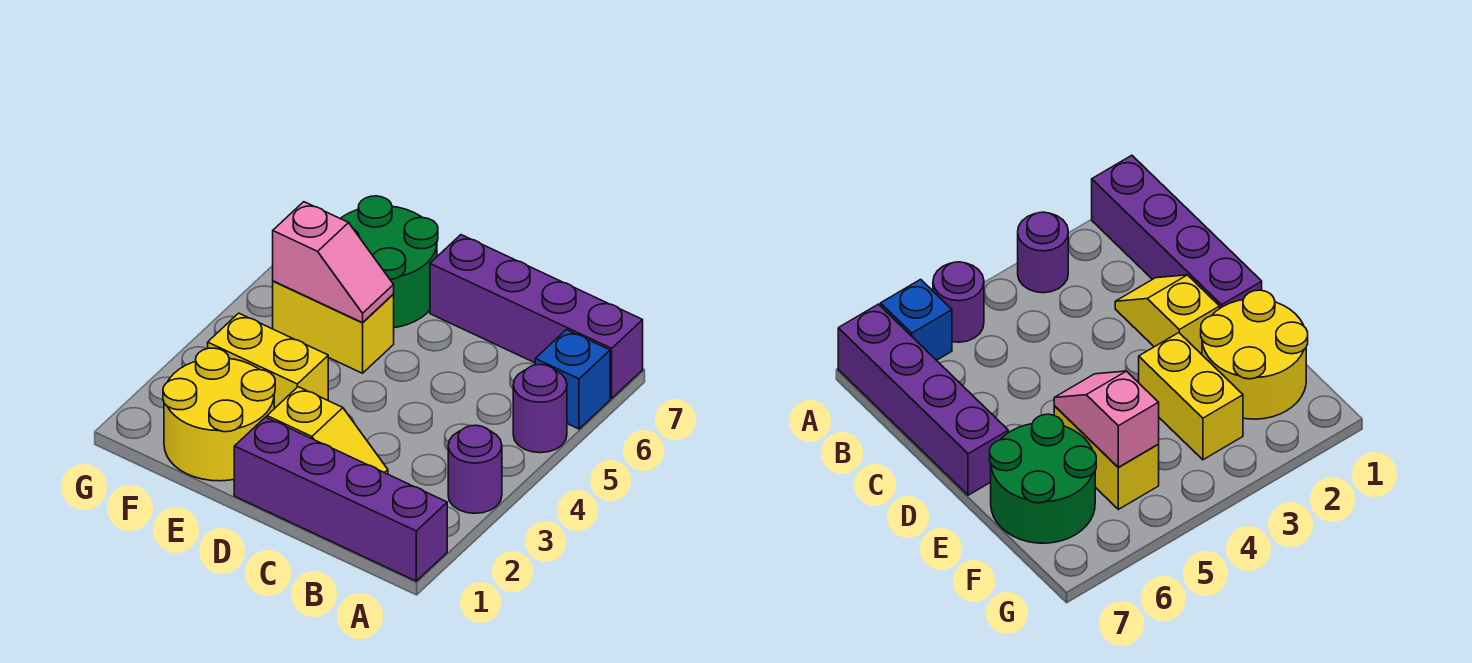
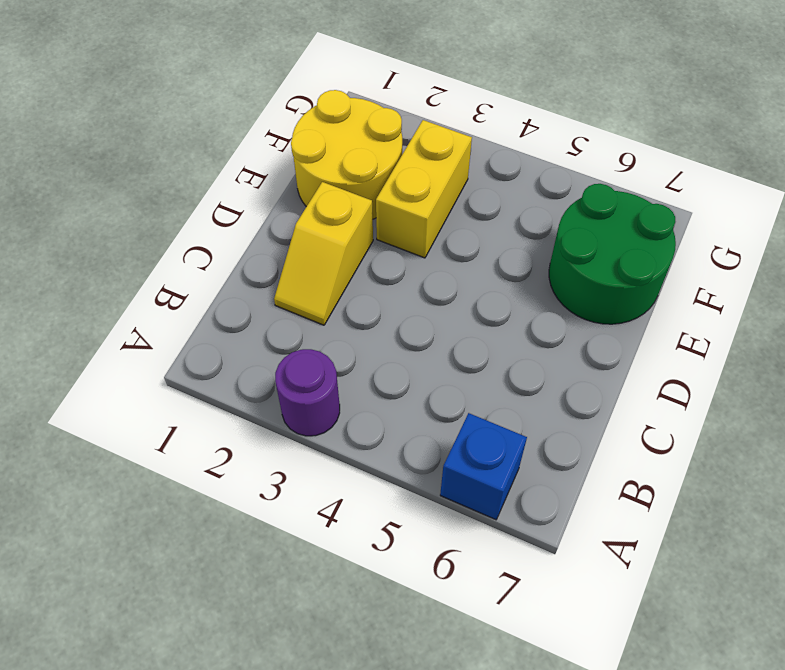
none -> purple brick A1:D1 level 1
none -> purple round brick A5 level 1

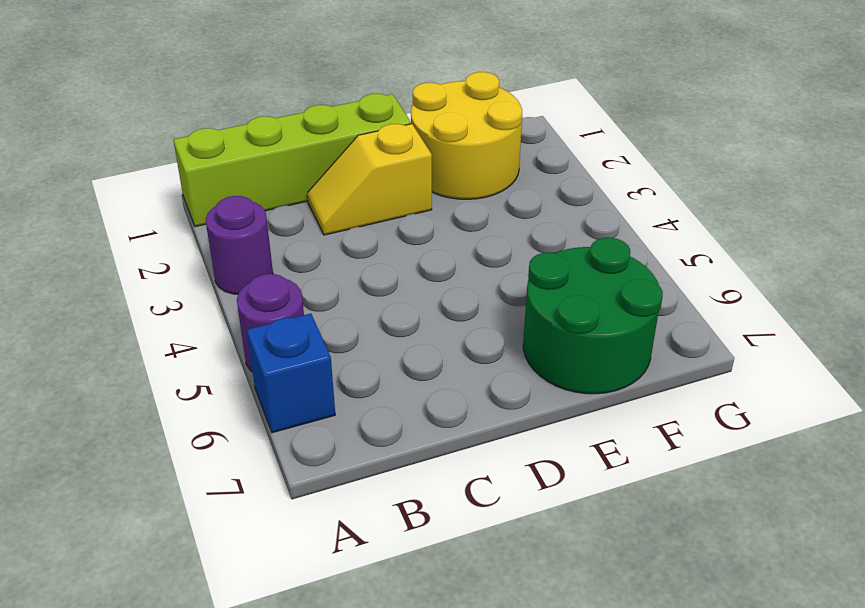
lime brick A1:D1 level 1 -> purple brick A1:D1 level 1
none -> purple brick A7:D7 level 1
none -> yellow brick E3:F3 level 1

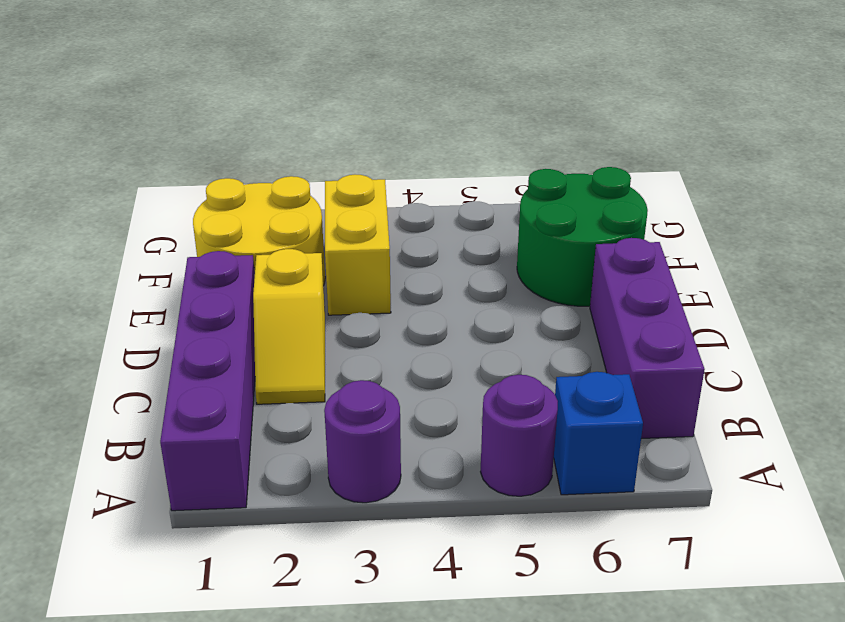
purple brick B7:D7 level 1 -> purple brick A7:D7 level 1
none -> yellow brick E5:F5 level 1
none -> pink slope E5:F5 level 2 top F

